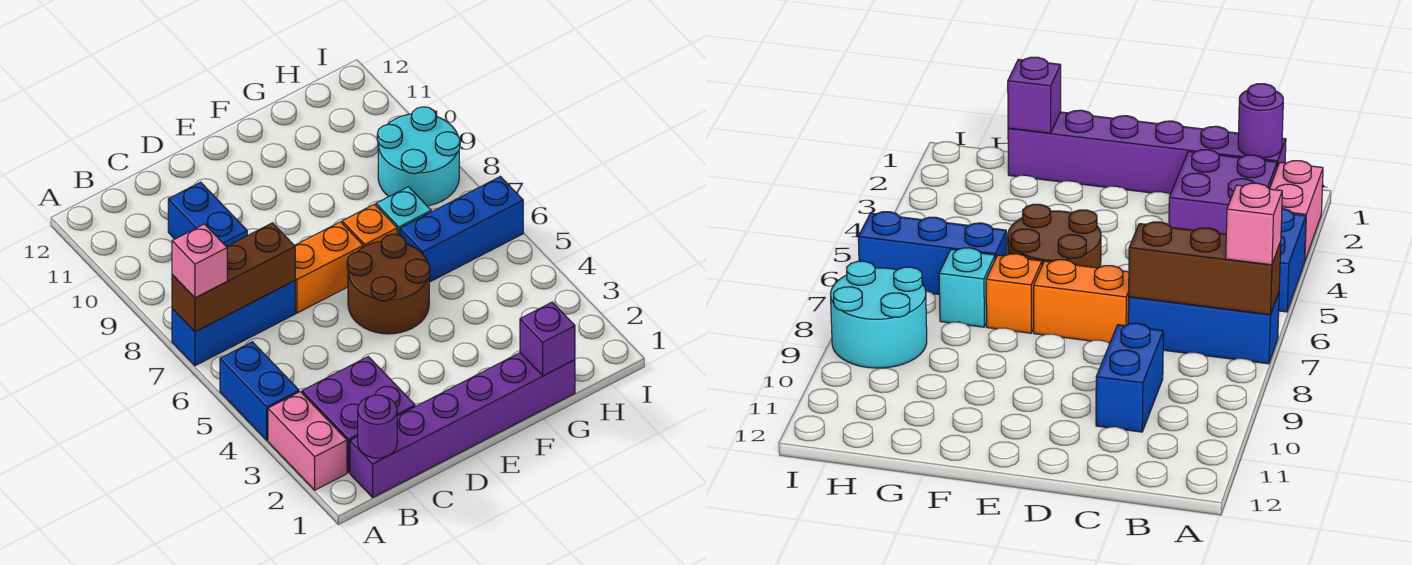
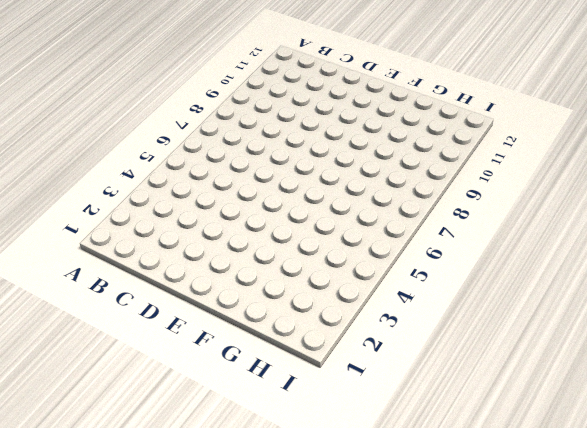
none -> pink brick A2:A3 level 1
none -> blue brick A4:A5 level 1
none -> blue brick A7:C7 level 1

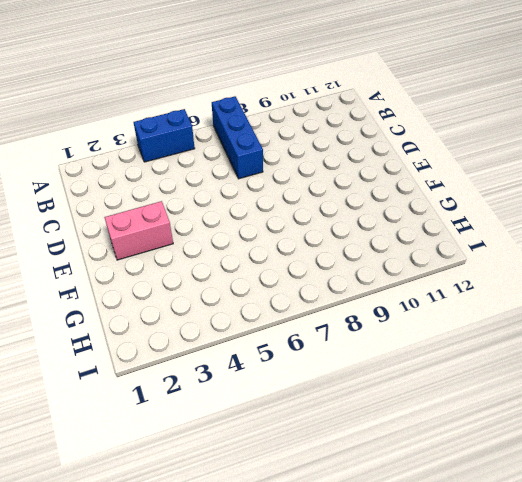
pink brick E2:E3 level 1 -> pink brick A2:A3 level 1
none -> purple brick B1:G1 level 1
none -> purple brick B2:C3 level 1
none -> blue brick C9:C10 level 1

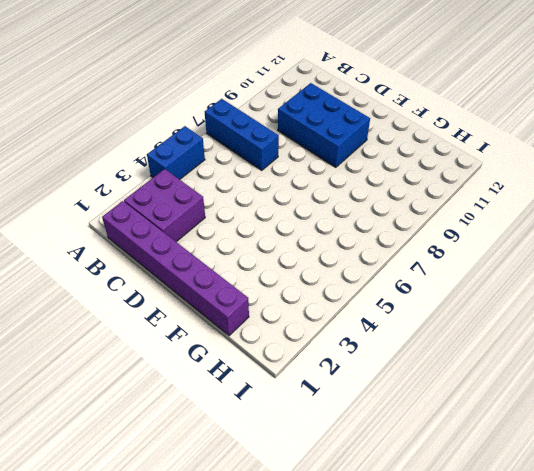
blue brick C9:E10 level 1 -> blue brick C9:C10 level 1
none -> pink brick A2:A3 level 1
none -> orange brick D7:E7 level 1
none -> brown round brick E5:F6 level 1

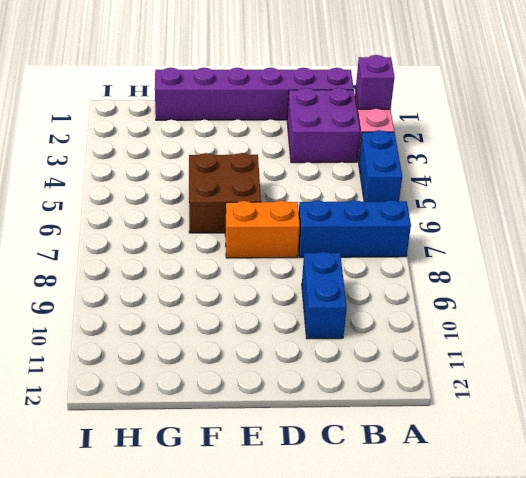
purple brick A2 level 2 -> purple brick G1 level 2
brown brick E5:F6 level 1 -> brown round brick E5:F6 level 1
none -> orange brick F7 level 1
none -> blue brick G6:I6 level 1
none -> cyan brick G7 level 1

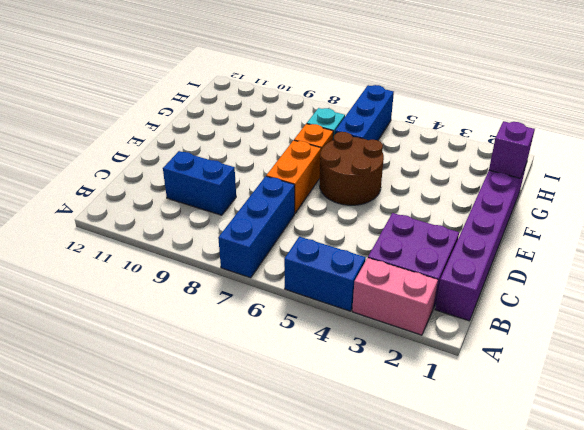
none -> cyan round brick H8:I9 level 1
none -> brown brick A7:C7 level 2
none -> purple round brick B1 level 2

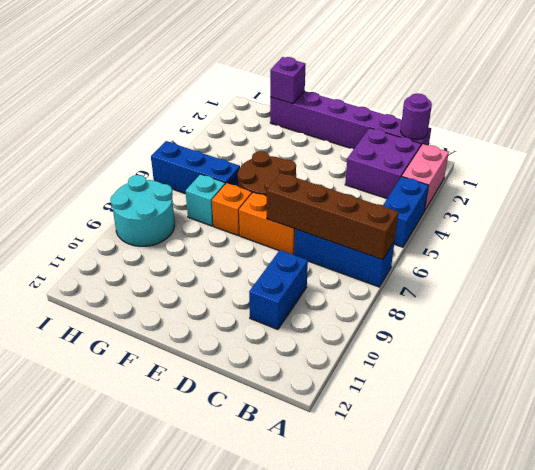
brown brick A7:D7 level 2 -> brown brick A7:C7 level 2
none -> pink brick A7 level 3

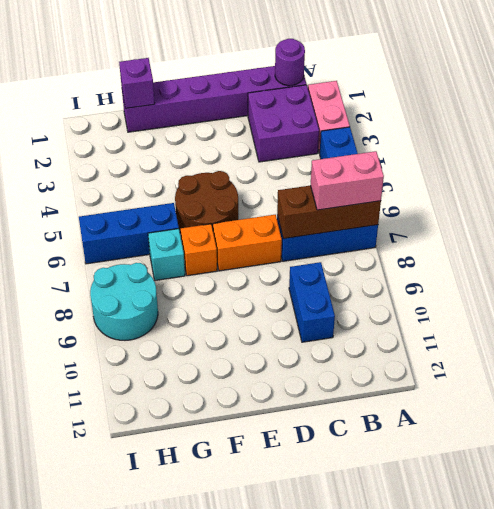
pink brick A7:B7 level 3 -> pink brick A7 level 3

